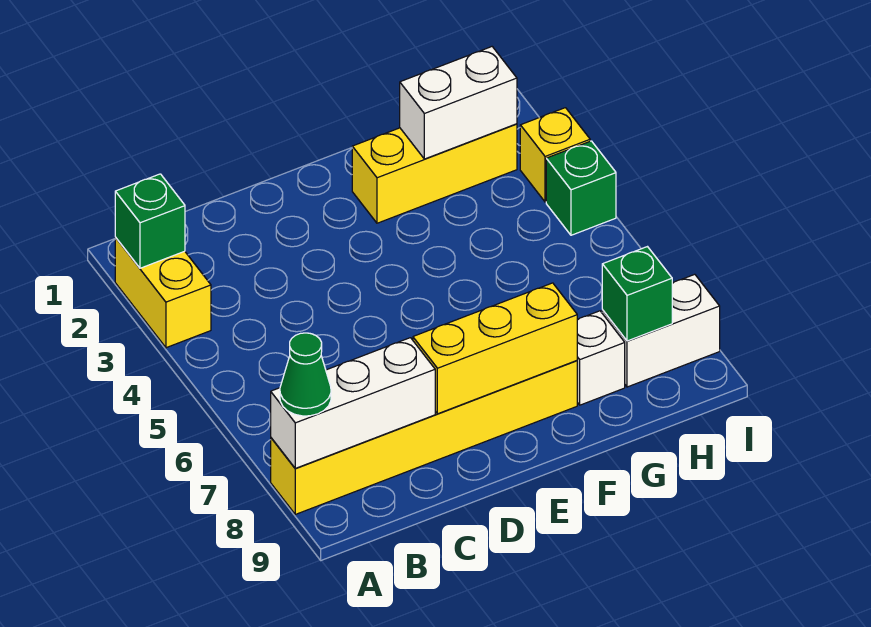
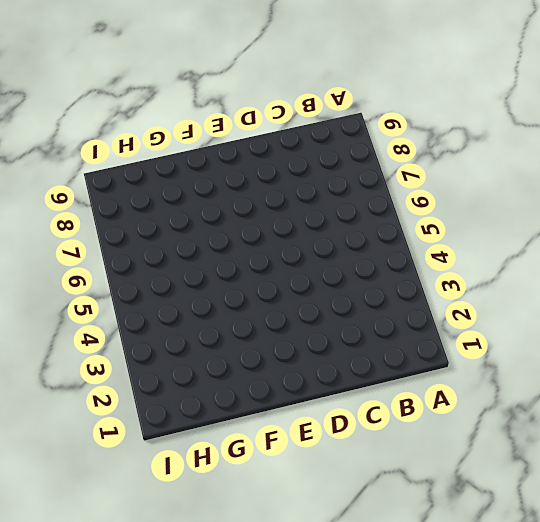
none -> yellow brick A2:A3 level 1
none -> yellow brick A8:F8 level 1
none -> yellow brick F2:H2 level 1

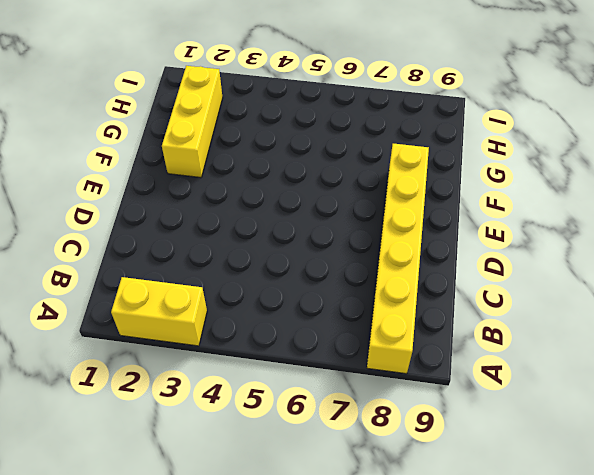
none -> white brick G8 level 1
none -> white brick H8:I8 level 1
none -> yellow brick I3 level 1

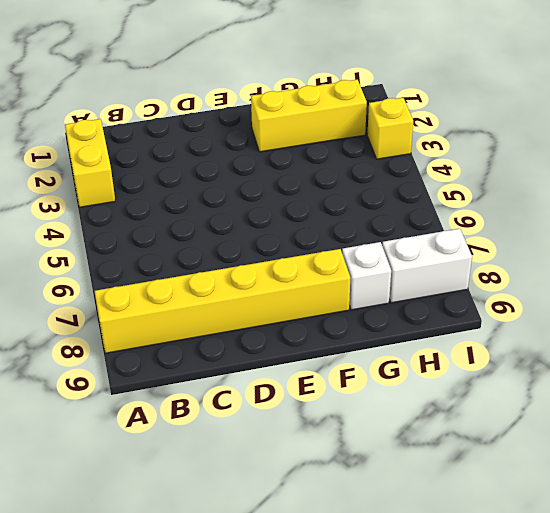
none -> green brick I4 level 1
none -> green brick A2 level 2
none -> white brick A8:C8 level 2

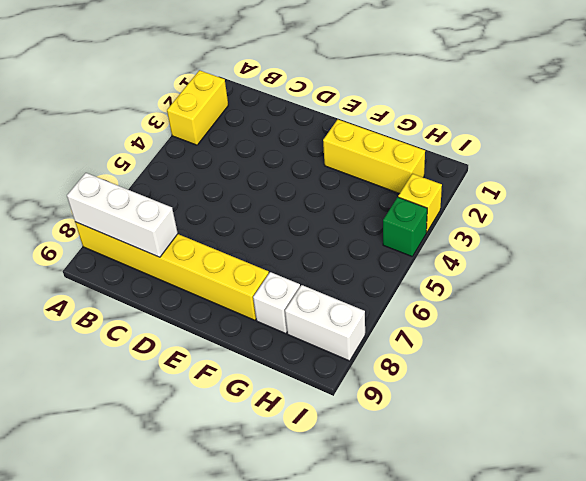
none -> green brick A2 level 2
none -> yellow brick D8:F8 level 2
none -> white brick G2:H2 level 2

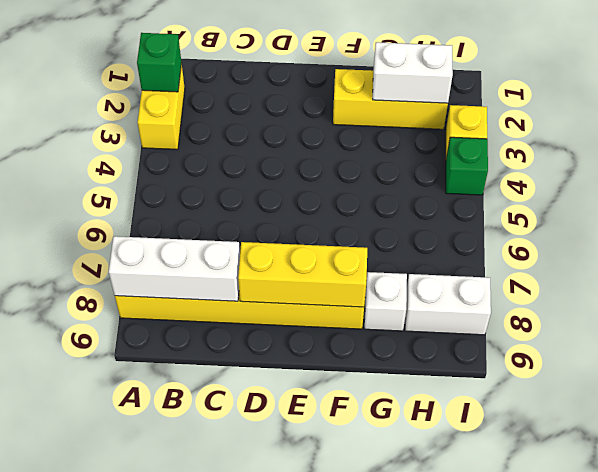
none -> green brick H8 level 2
none -> green cone A8 level 3

